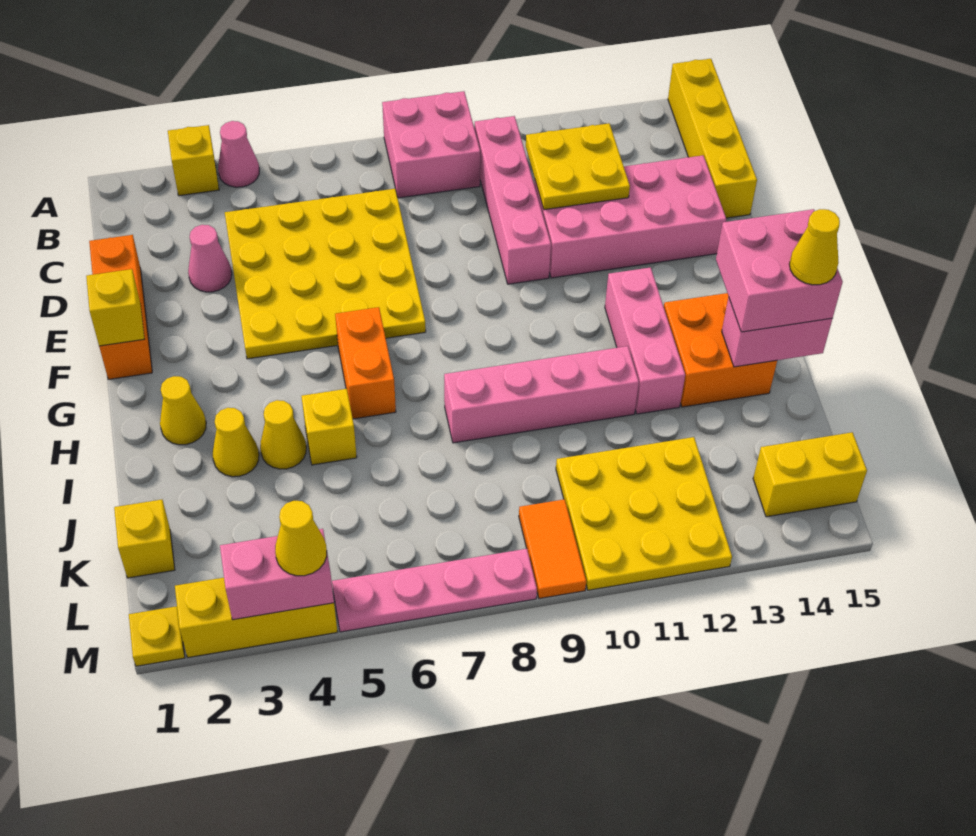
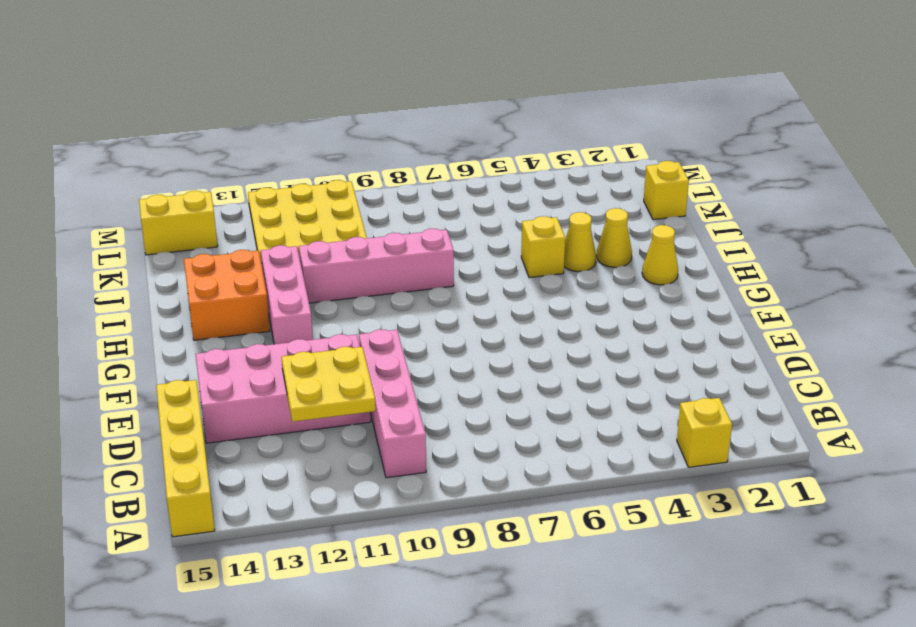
none -> pink cone A4 level 1
none -> pink brick A8:B9 level 1
none -> yellow plate C4:F7 level 1
none -> orange brick D1:F1 level 1

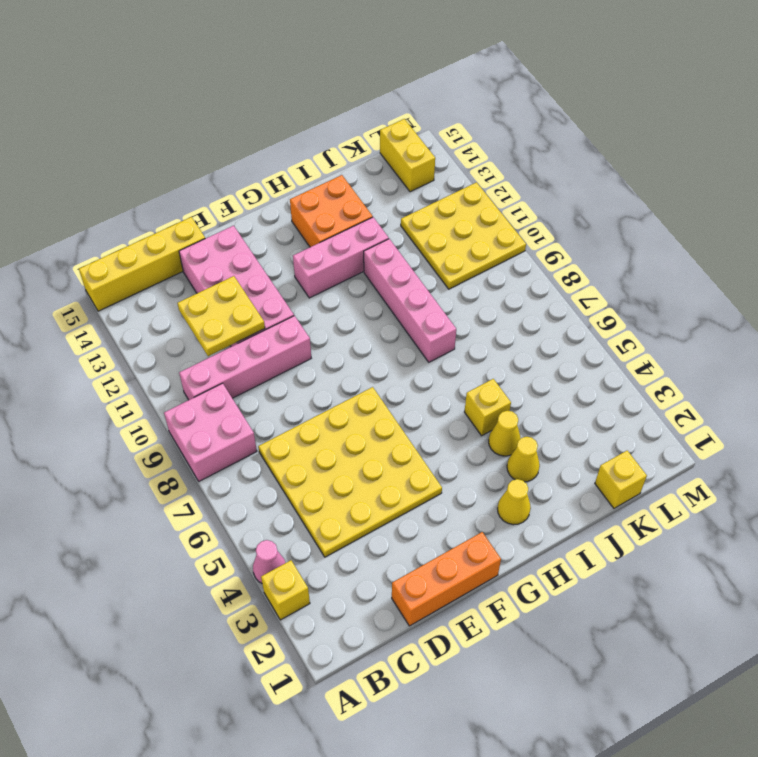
none -> pink cone D3 level 1
none -> orange brick G6:H6 level 1
none -> orange tile L9:M9 level 1
none -> yellow plate M1 level 1

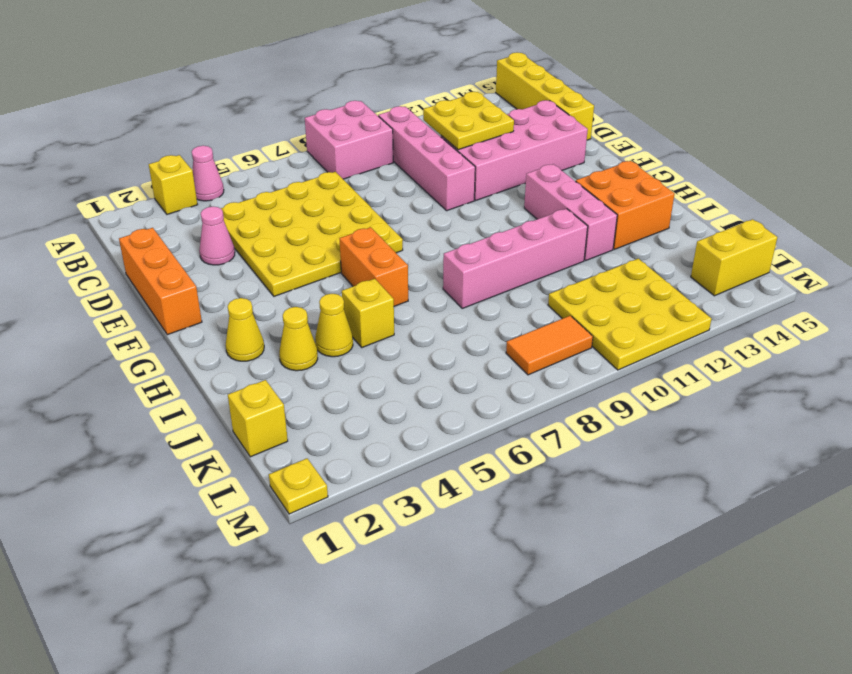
orange tile L8:L9 level 1 -> orange tile L9:M9 level 1
none -> yellow brick M2:M4 level 1
none -> pink plate M5:M8 level 1
none -> yellow brick F1 level 2
none -> pink brick I14:I15 level 2

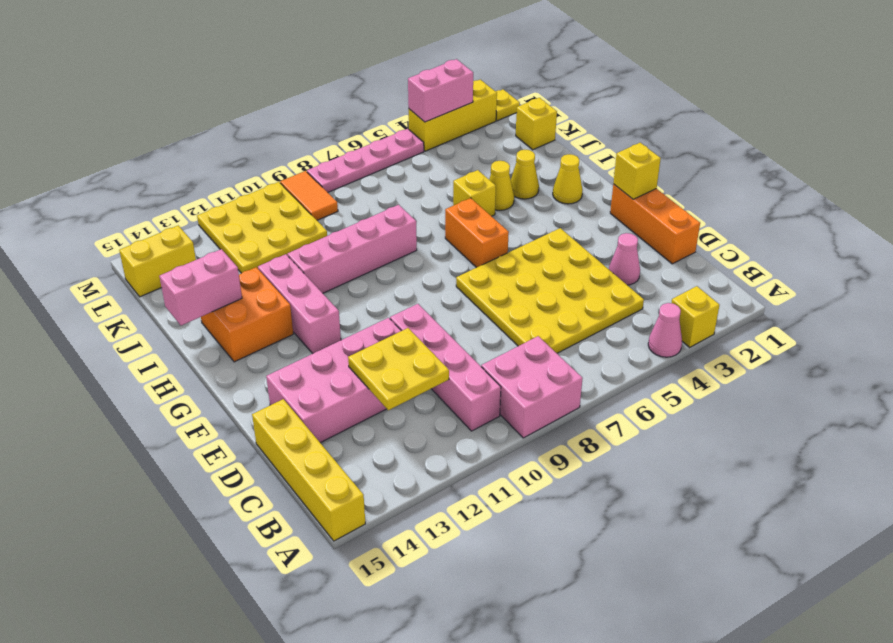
none -> pink brick H14:I15 level 3
none -> yellow cone M4 level 3
none -> yellow cone I15 level 4

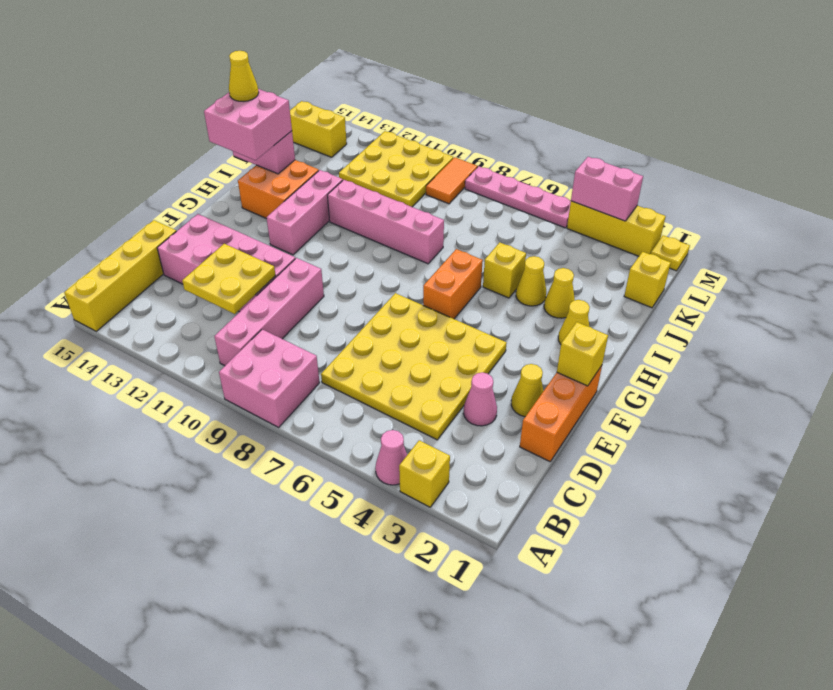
yellow cone E2 level 1 -> yellow cone M4 level 3

